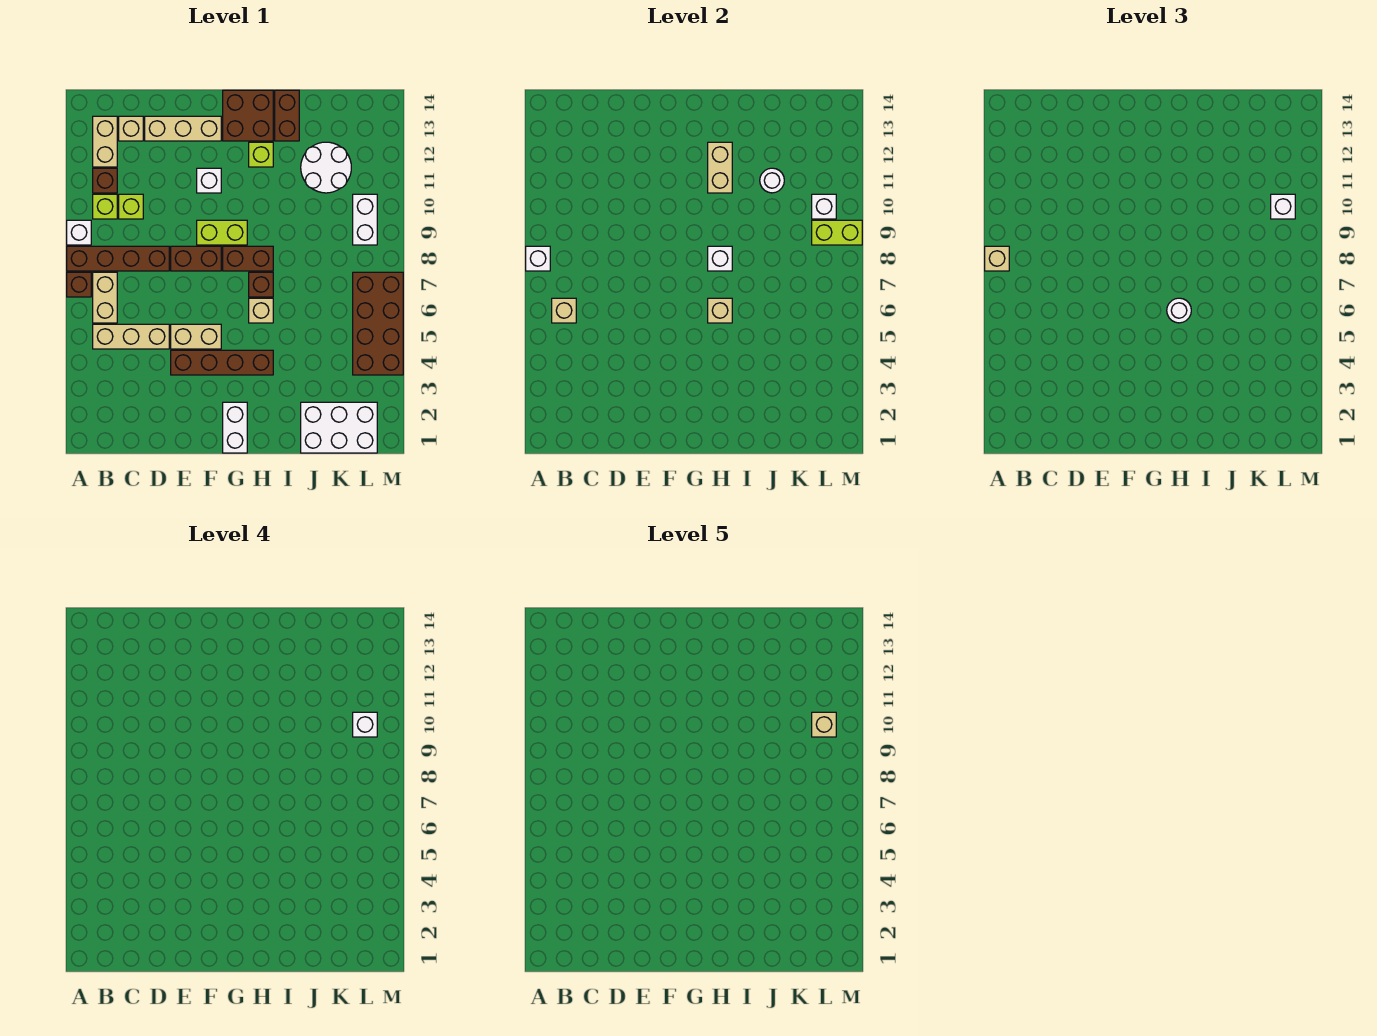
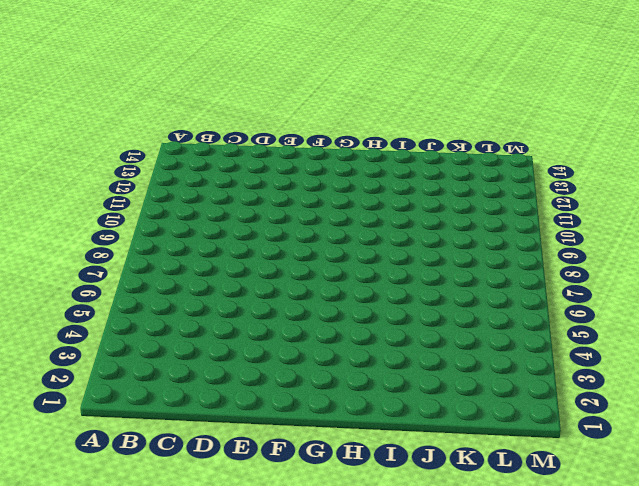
none -> brown brick A7 level 1
none -> brown brick A8:D8 level 1
none -> white brick A9 level 1
none -> tan brick B5:D5 level 1

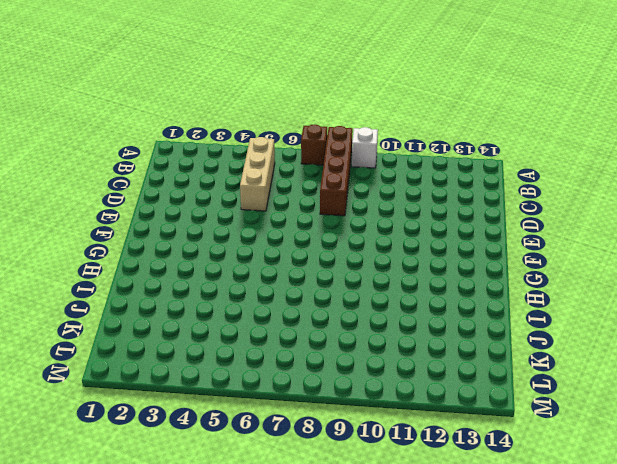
none -> tan brick B6:B7 level 1
none -> lime brick B10 level 1
none -> brown brick B11 level 1
none -> tan brick B12:B13 level 1

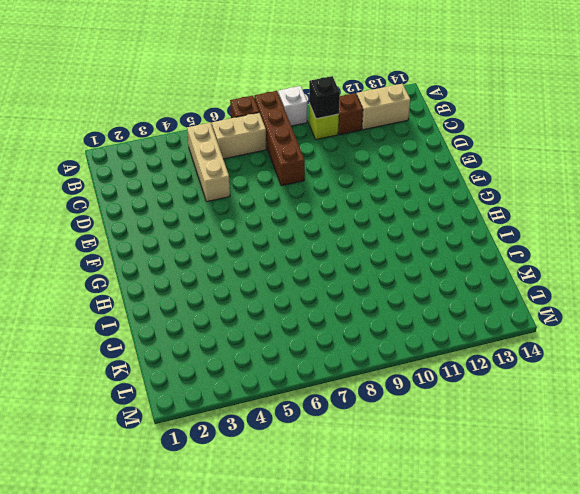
black brick B10 level 2 -> none
none -> lime brick C10 level 1
none -> tan brick C13 level 1
none -> tan brick D13:F13 level 1
none -> brown brick E4:H4 level 1

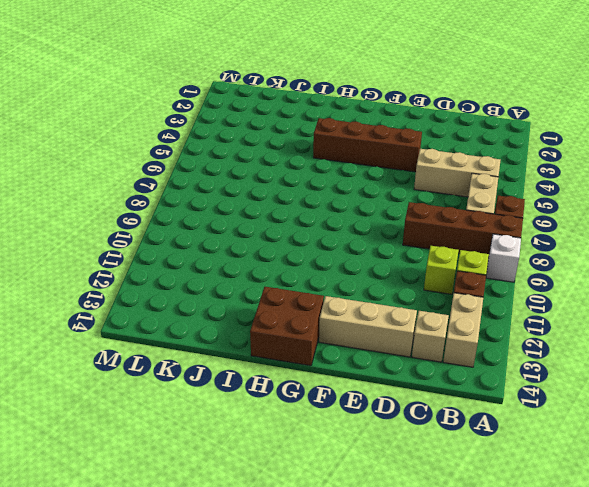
none -> tan brick E5:F5 level 1
none -> brown brick E8:F8 level 1
none -> lime brick F9:G9 level 1
none -> white brick F11 level 1

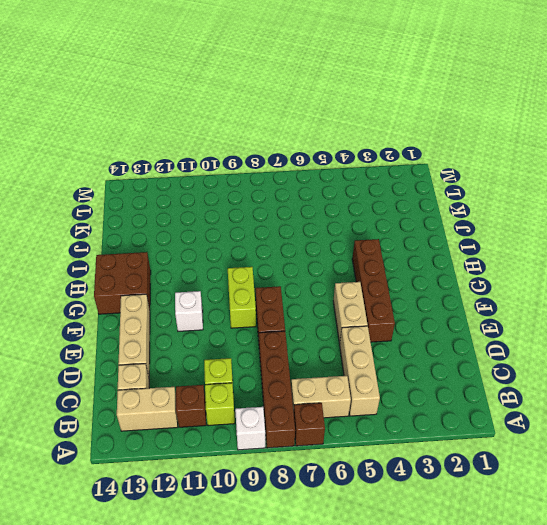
none -> white brick G1:G2 level 1
none -> brown brick G8:H8 level 1
none -> tan brick H6 level 1
none -> brown brick H7 level 1

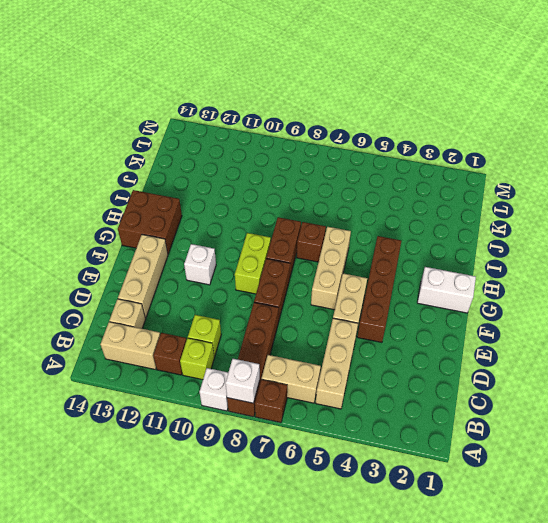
tan brick F6:H6 level 1 -> tan brick H6 level 1
none -> lime brick H12 level 1
none -> brown brick I13:I14 level 1
none -> white brick J1:L2 level 1
none -> white round brick J11:K12 level 1

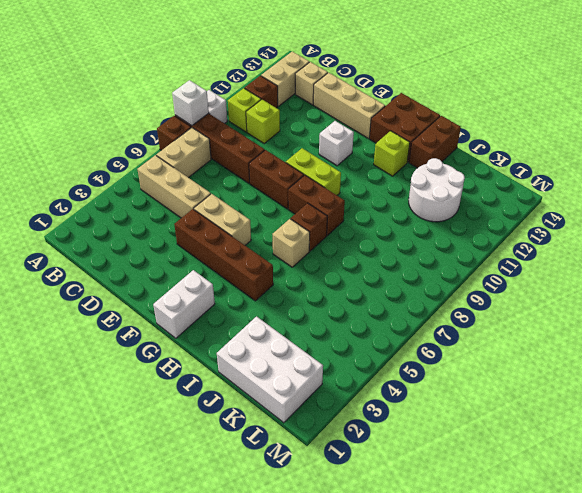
none -> brown brick L4:M7 level 1
none -> white brick L9:L10 level 1
none -> tan brick B6 level 2
none -> tan brick H6 level 2

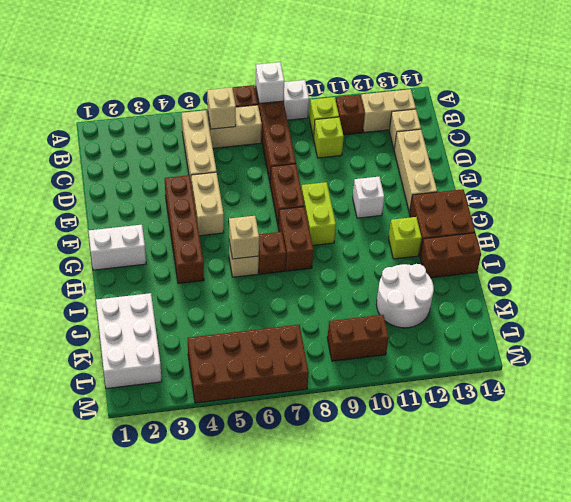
brown brick L9:L10 level 1 -> white brick L9:L10 level 1
none -> white brick H8 level 2
none -> tan brick H11:H12 level 2
none -> white round brick J11 level 2
none -> lime brick L9:M9 level 2

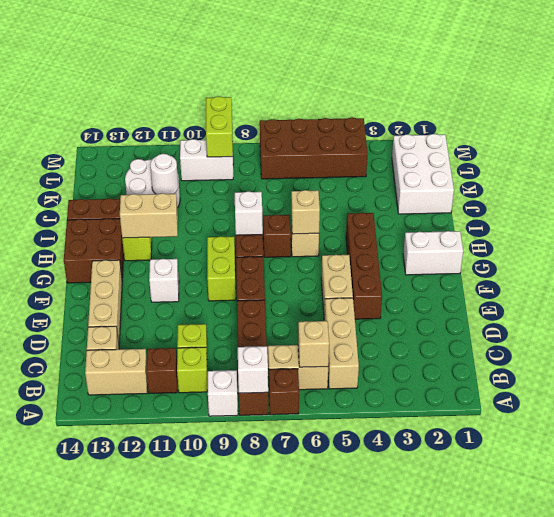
none -> white brick L10 level 2
none -> tan brick A8 level 3
none -> white round brick H6 level 3
none -> white brick L10 level 3

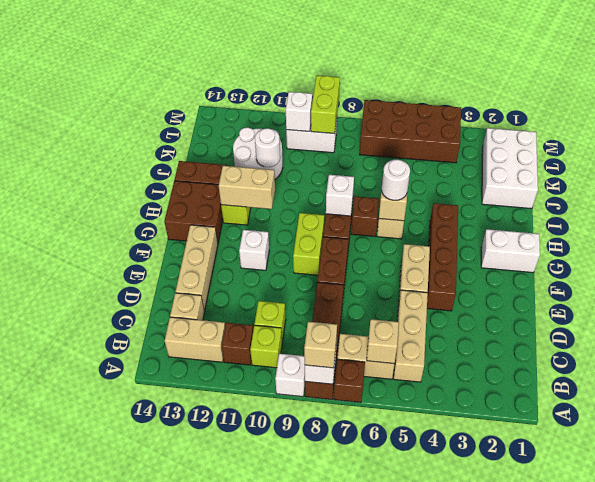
none -> white brick L10 level 3
none -> white brick L10 level 4
none -> tan brick L10 level 5

